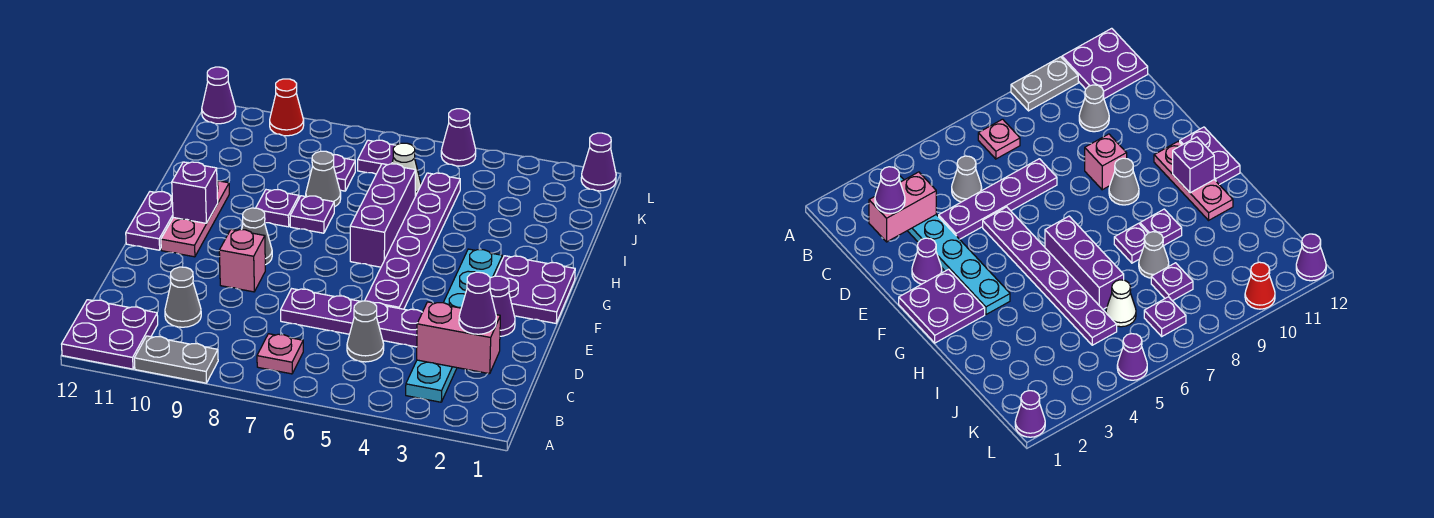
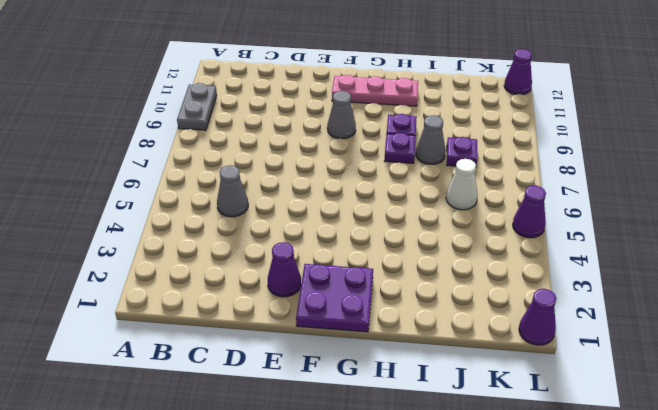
none -> purple plate A11:B12 level 1
none -> cyan plate B3:G3 level 1
none -> pink plate B7 level 1

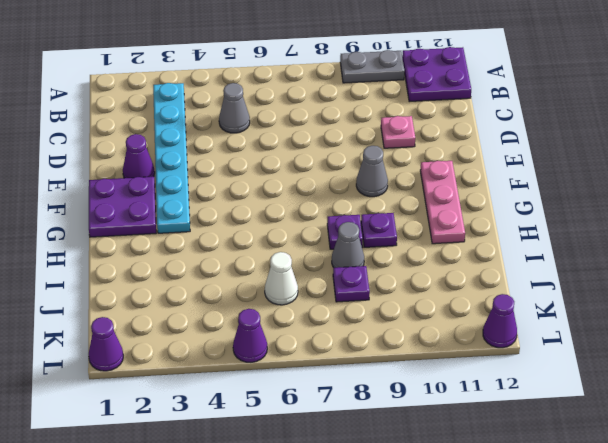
pink plate D10 level 1 -> pink plate B7 level 1
none -> grey cone C10 level 1
none -> purple plate D4:D7 level 1
none -> purple plate E5:J5 level 1

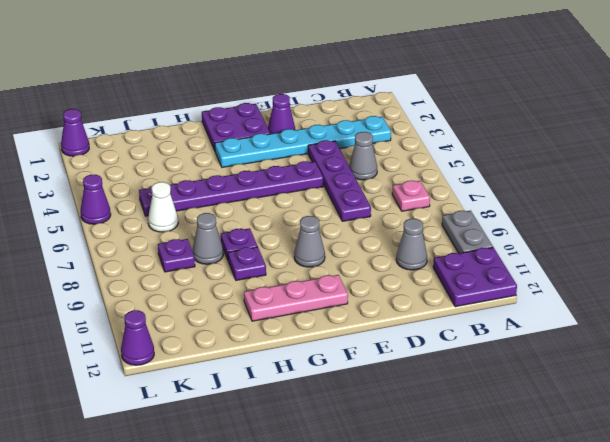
none -> pink brick E9 level 1
none -> purple plate F12:G12 level 1
none -> purple brick G6:I6 level 1

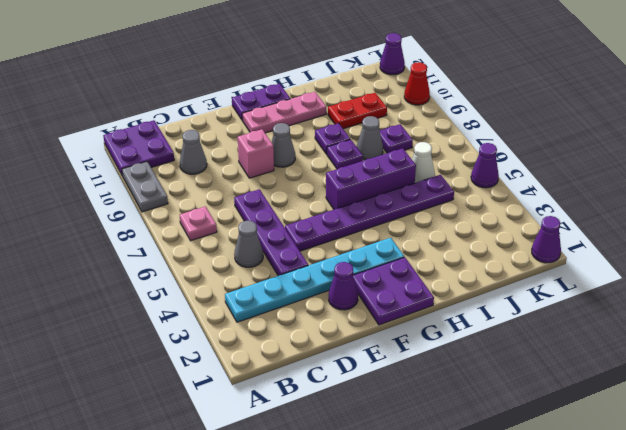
red plate I10:J10 level 1 -> none
none -> purple plate K7 level 1
none -> pink brick C2:C3 level 2
none -> purple brick G11 level 2

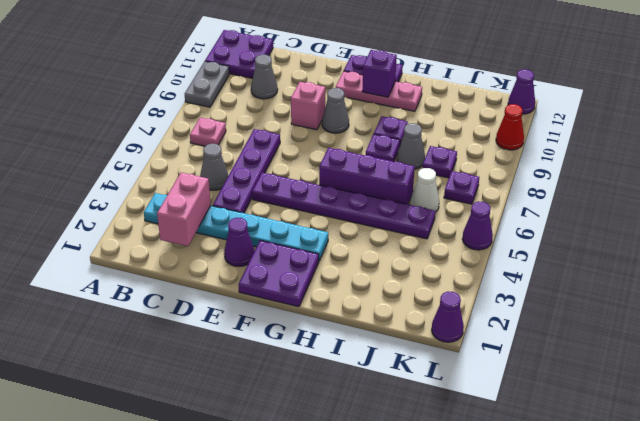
none -> purple cone C2 level 3

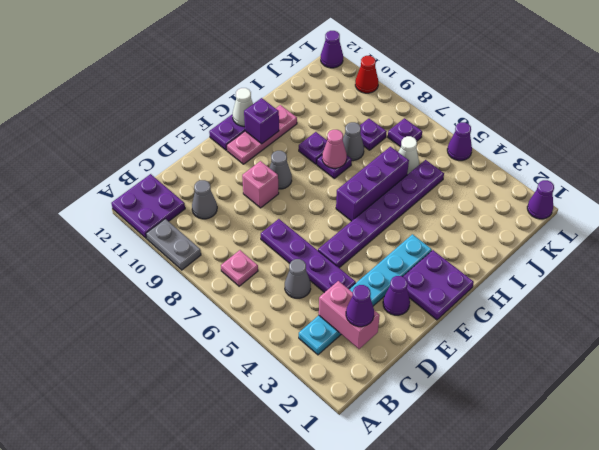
white cone G12 level 2 -> none
pink cone H8 level 2 -> none

